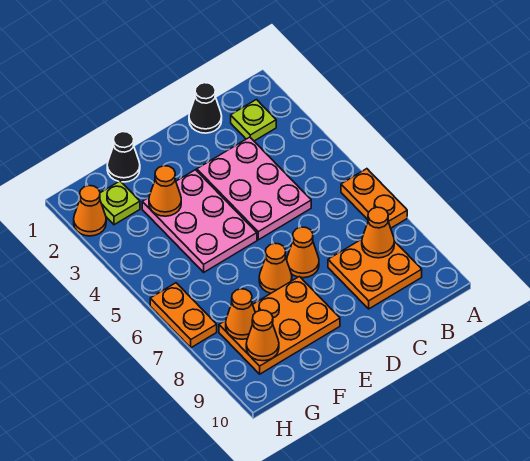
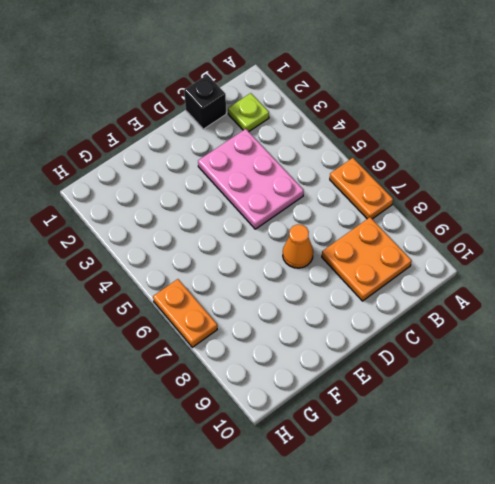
black brick C1 level 1 -> black cone C1 level 1
none -> pink plate E3:F5 level 1
none -> orange cone E7 level 1
none -> orange plate E8:G9 level 1

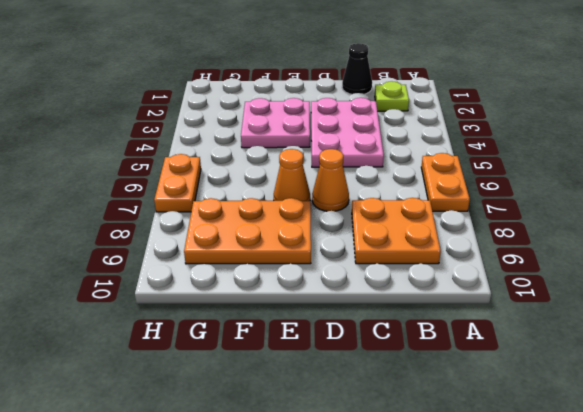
pink plate E3:F4 level 1 -> pink plate E3:F5 level 1
none -> black cone F1 level 1
none -> lime plate G2 level 1
none -> orange cone H2 level 1

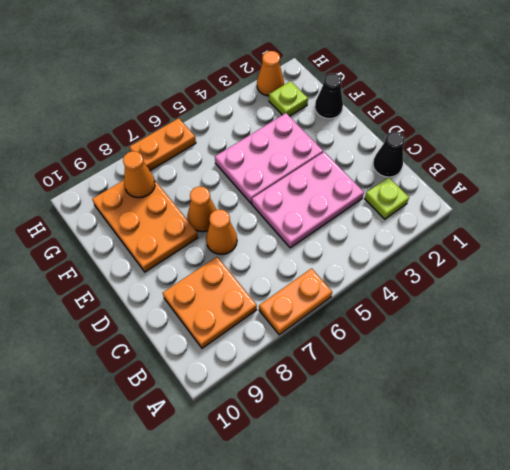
none -> orange cone B8 level 2
none -> orange cone F3 level 2
none -> orange cone G9 level 2

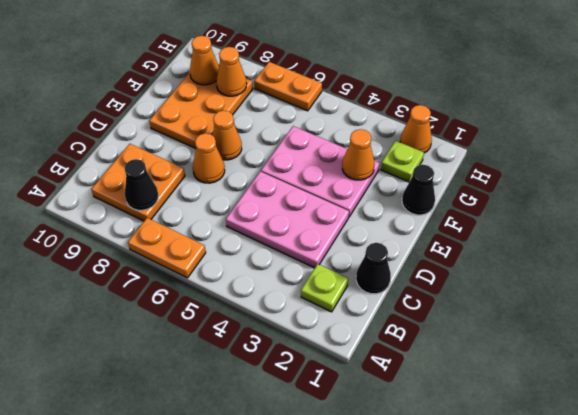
black cone B8 level 2 -> orange cone B8 level 2

